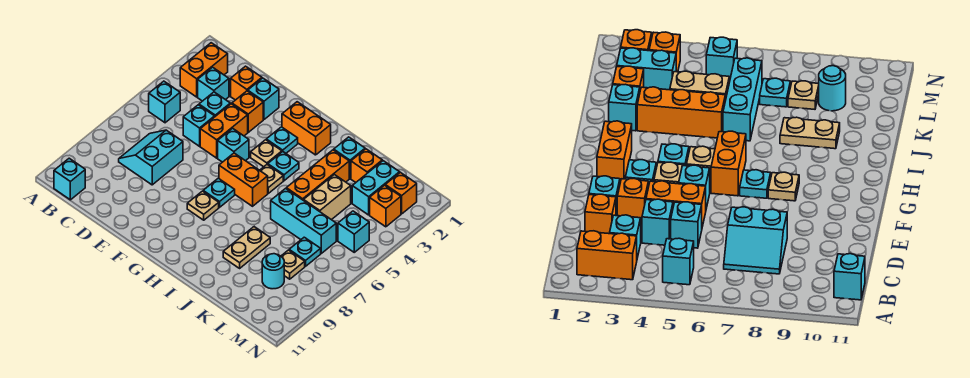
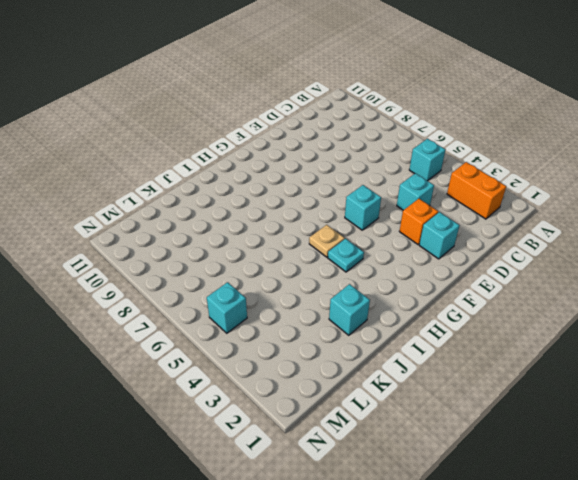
none -> cyan brick B11 level 1
none -> cyan brick C3 level 1
none -> cyan slope C7:D8 level 1 top D
none -> orange brick D2 level 1

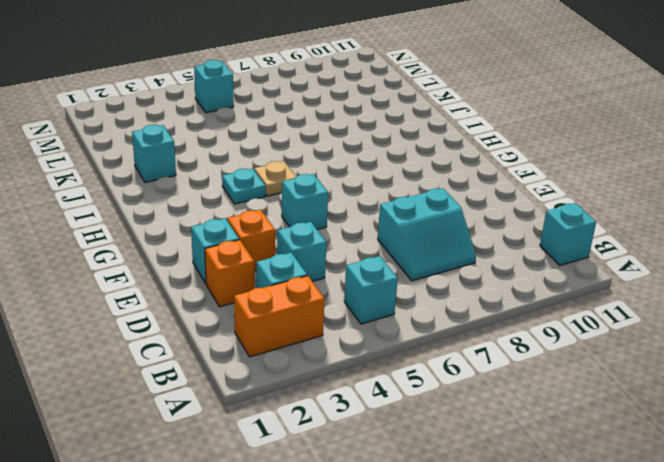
none -> cyan brick D5 level 1
none -> orange brick E4:E5 level 1
none -> orange brick G2:H2 level 1
none -> cyan plate G3 level 1

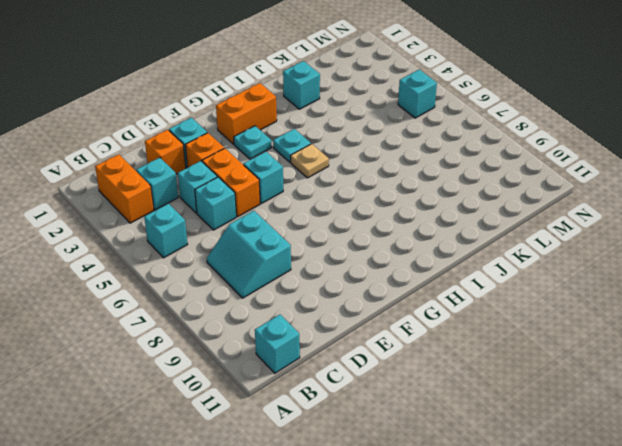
none -> tan plate G4 level 1
none -> orange brick G6:H6 level 1
none -> cyan plate G7 level 1
none -> tan plate G8 level 1

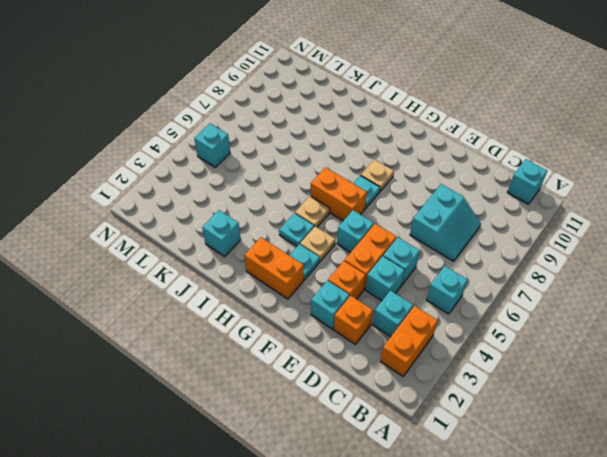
none -> orange brick J3:J5 level 1
none -> cyan brick J6:L6 level 1
none -> tan plate J8:J9 level 1
none -> orange brick K2 level 1

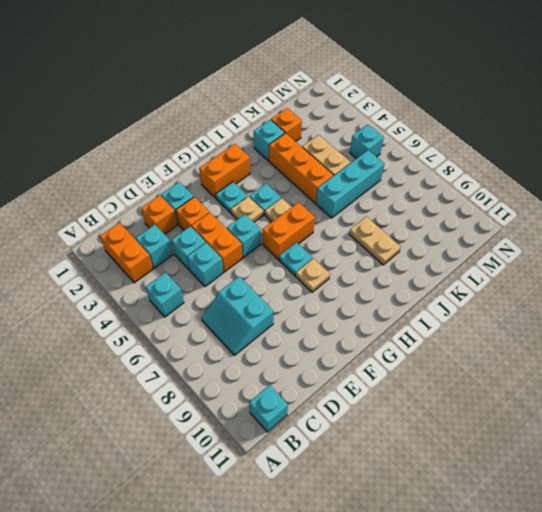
none -> cyan brick L2:L3 level 1
none -> cyan plate L7 level 1
none -> tan plate L8 level 1
none -> cyan round brick L9 level 1

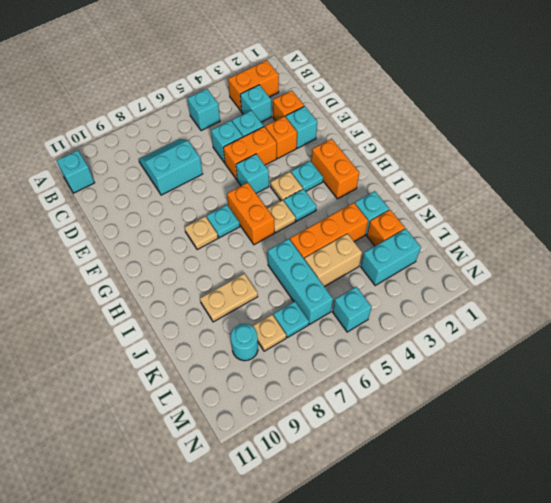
none -> orange brick M2 level 1
none -> orange brick M3 level 1

